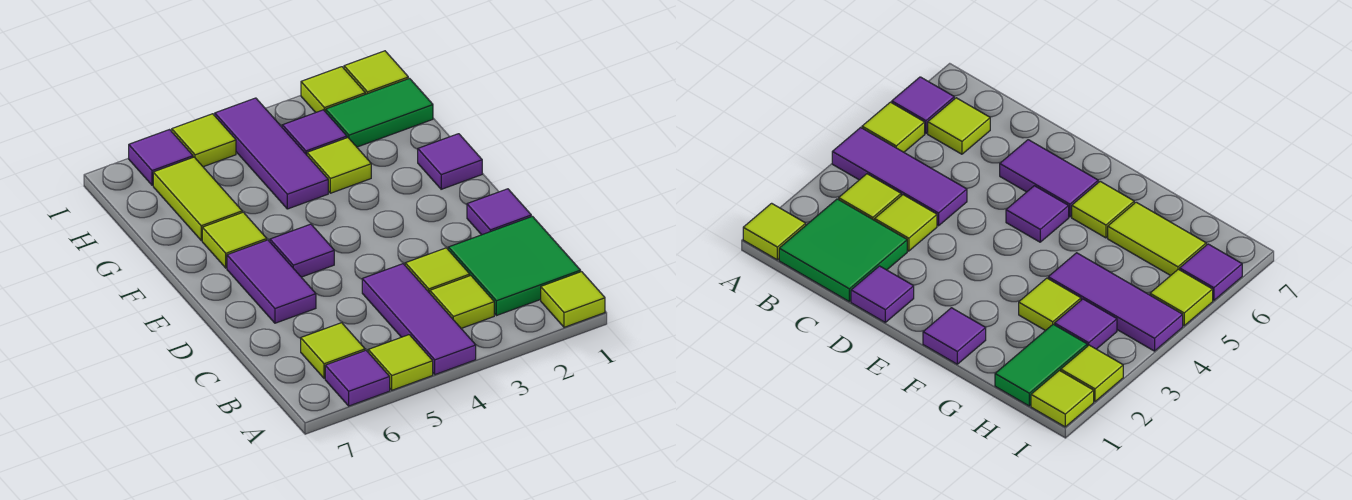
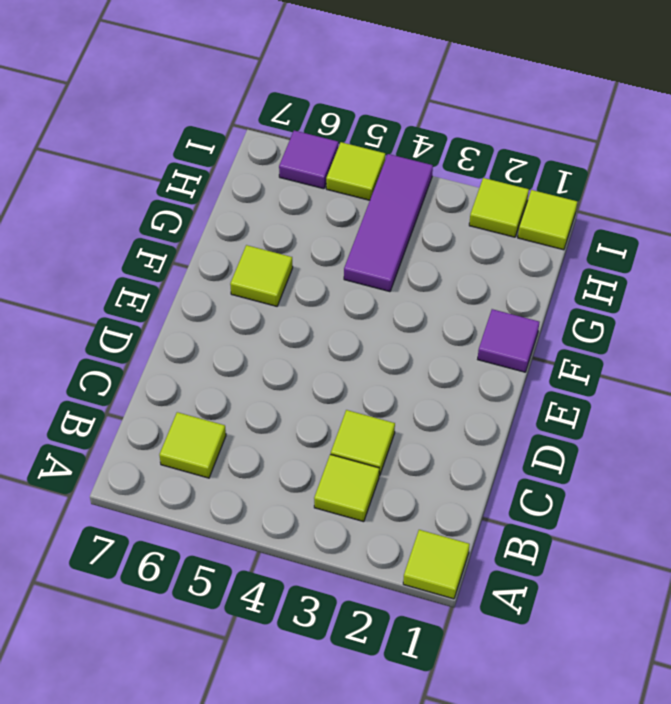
none -> purple tile A4:C4 level 1
none -> lime tile A5 level 1
none -> purple tile A6 level 1

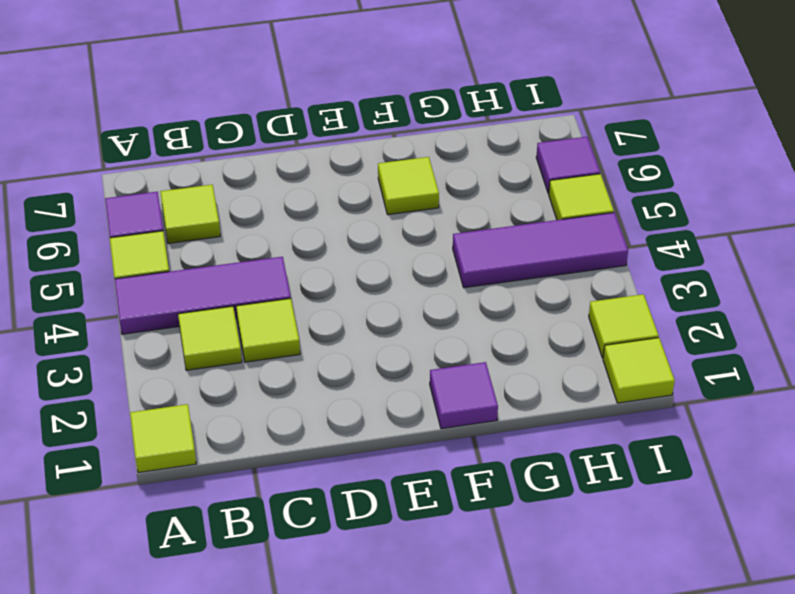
none -> green tile B1:C2 level 1
none -> purple tile D1 level 1
none -> purple tile D6:E6 level 1

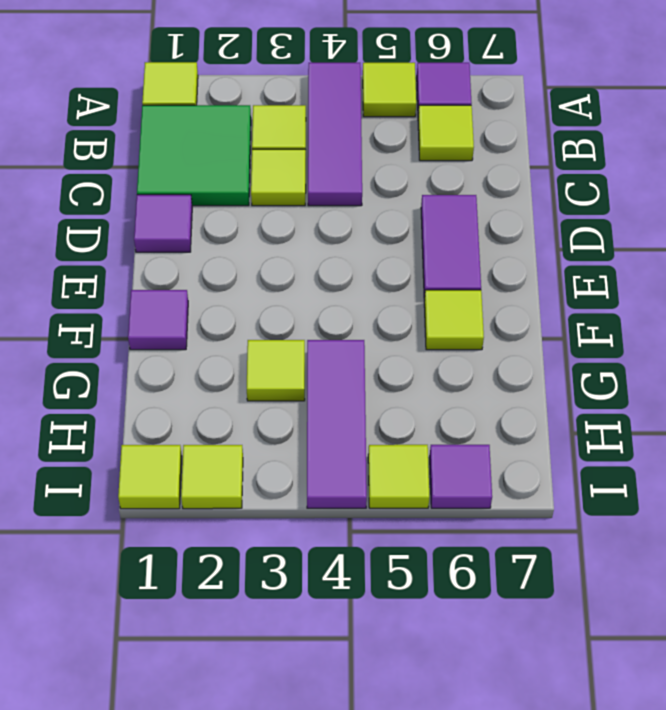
none -> purple tile E5 level 1
none -> lime tile G6:H6 level 1
none -> green tile H1:H2 level 1

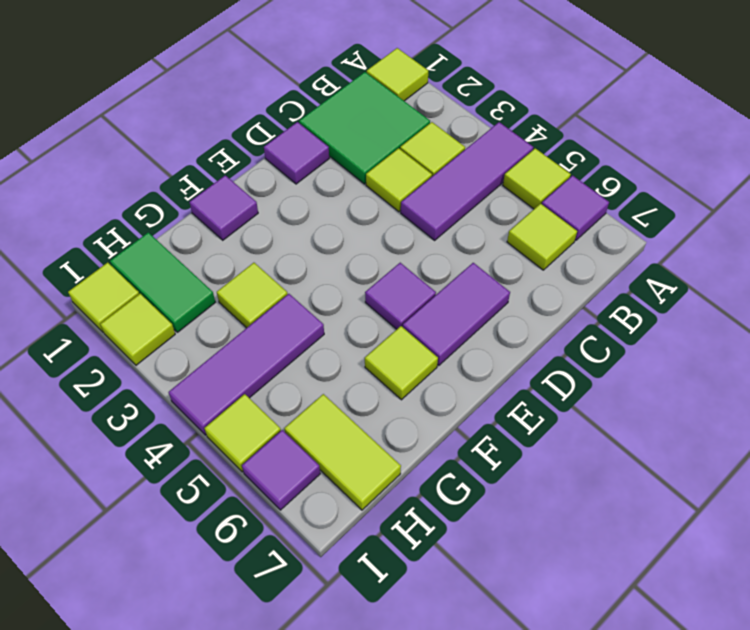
lime tile H6:H7 level 1 -> lime tile G6:H6 level 1
none -> purple tile H3 level 1

